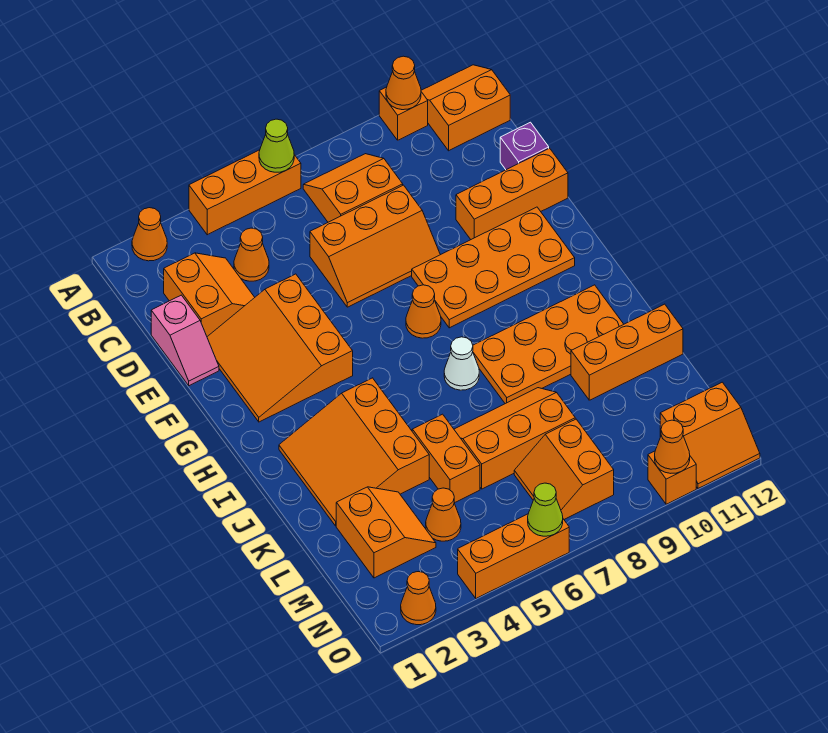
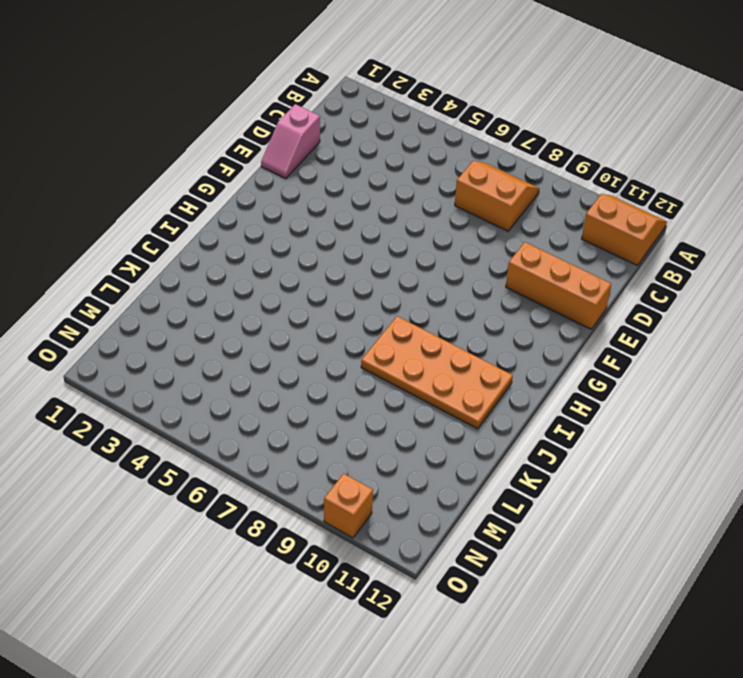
none -> orange cone A2 level 1
none -> orange brick A4:A6 level 1
none -> orange brick A10 level 1
none -> orange slope C2:D3 level 1 top 2

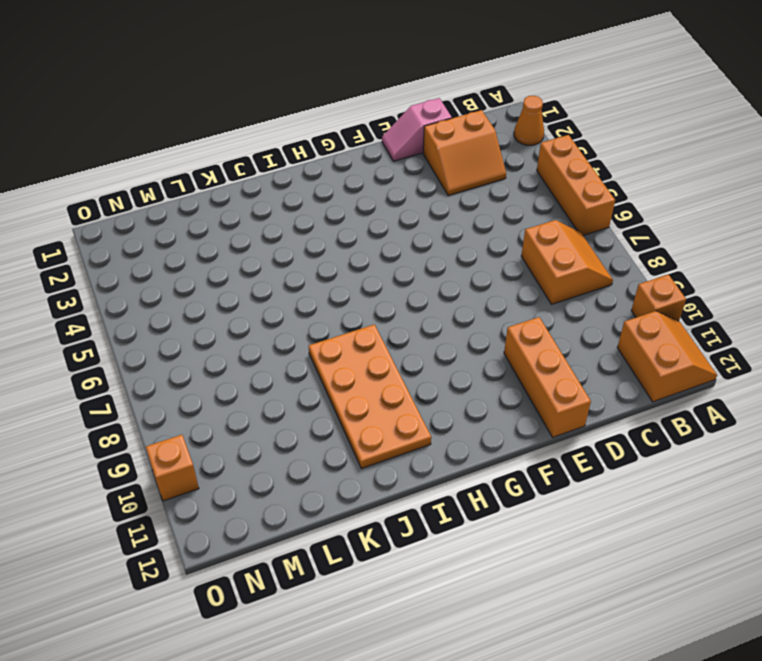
none -> orange cone C4 level 1
none -> orange slope D6:E8 level 1 top D
none -> purple brick D12 level 1
none -> orange slope E2:G4 level 1 top 4

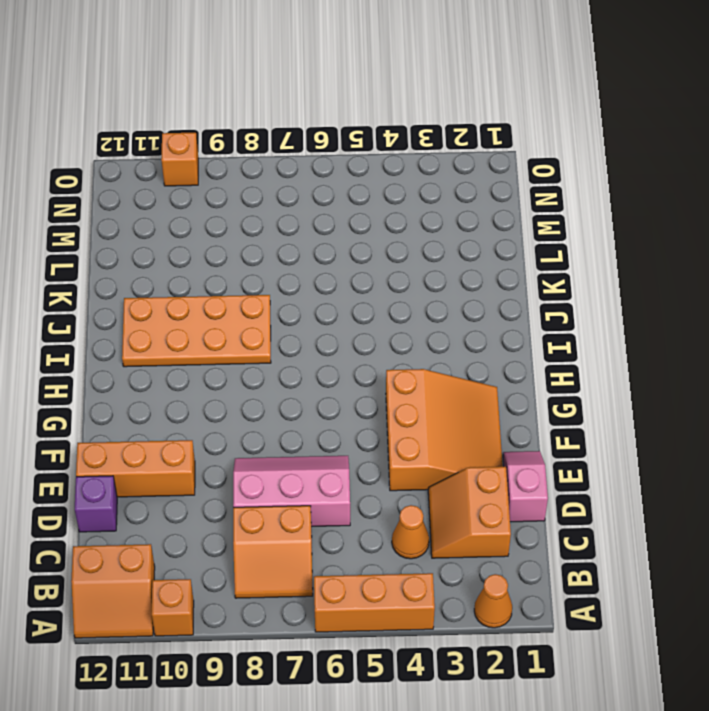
pink slope D6:E8 level 1 top D -> orange slope D6:E8 level 1 top D
none -> orange plate F8:G11 level 1
none -> orange cone G7 level 1
none -> orange slope I2:K4 level 1 top 4
none -> white cone I7 level 1

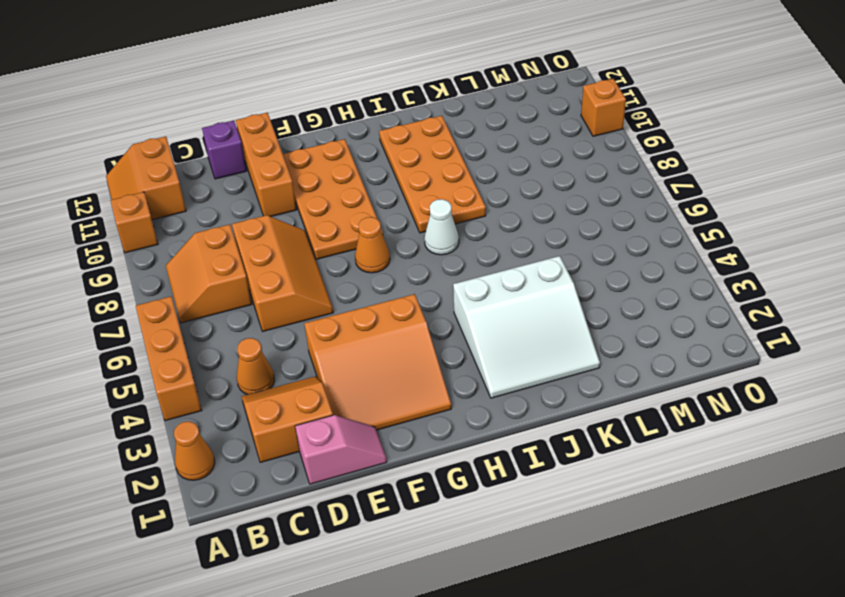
white slope I2:K4 level 1 top 4 -> orange slope I2:K4 level 1 top 4
none -> orange brick K5:L5 level 1
none -> orange slope K6:L8 level 1 top L
none -> orange brick K10:K12 level 1
none -> orange slope L2:M3 level 1 top 2

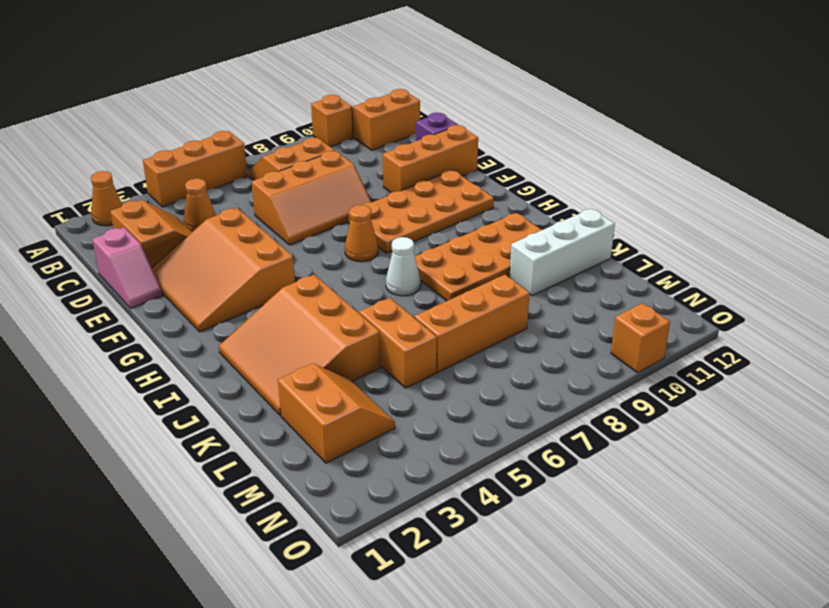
white brick K10:K12 level 1 -> orange brick K10:K12 level 1
none -> orange cone M4 level 1
none -> orange slope M7:N8 level 1 top 8
none -> orange slope N11:O12 level 1 top N
none -> orange cone O2 level 1

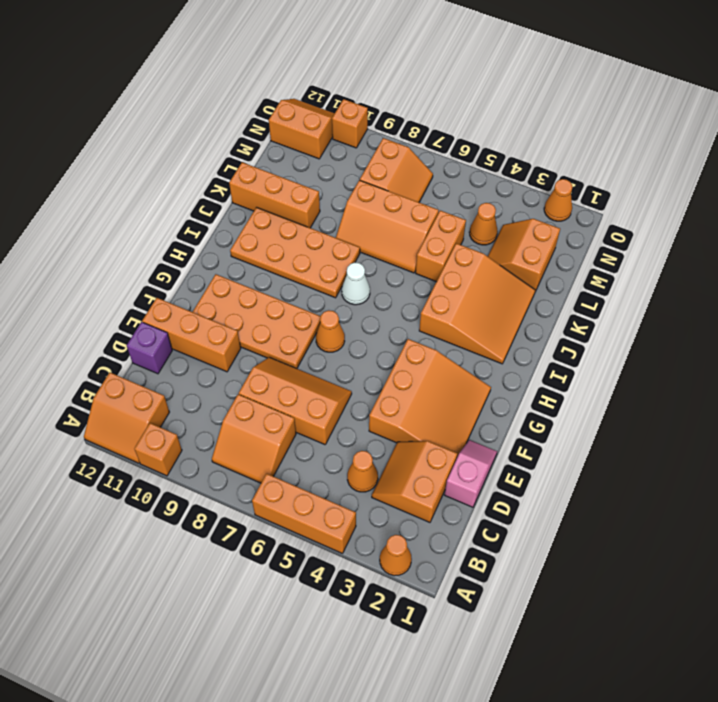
none -> orange brick O4:O6 level 1
none -> lime cone A6 level 2
none -> orange cone A10 level 2
none -> lime cone O6 level 2

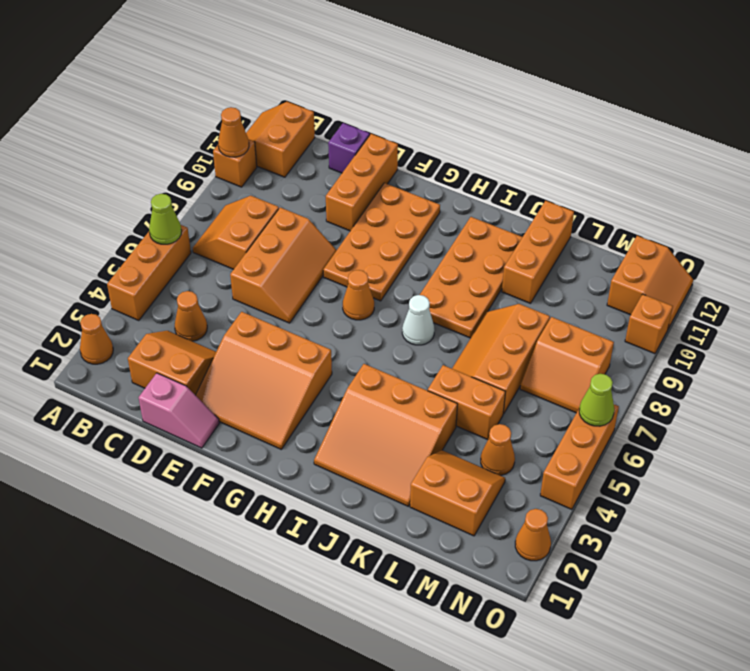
none -> orange cone O10 level 2

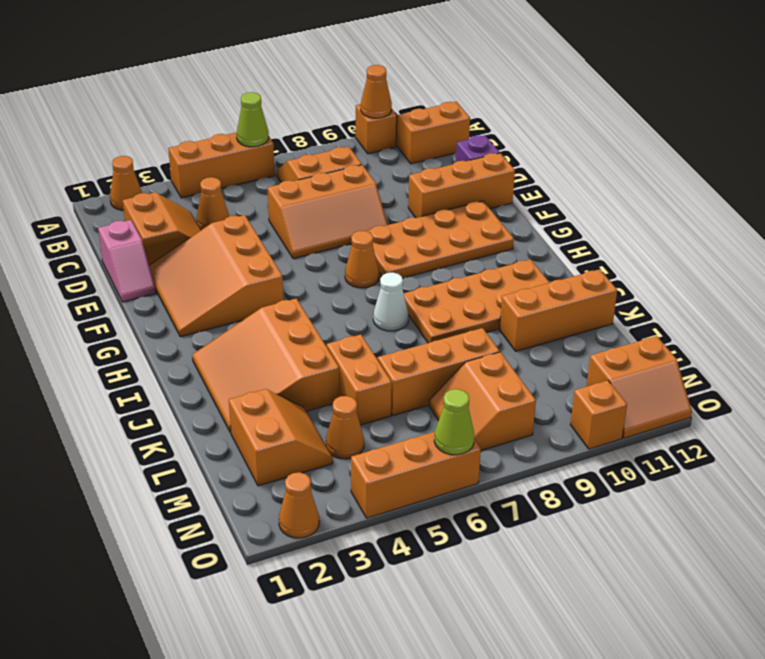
none -> orange cone O10 level 2

